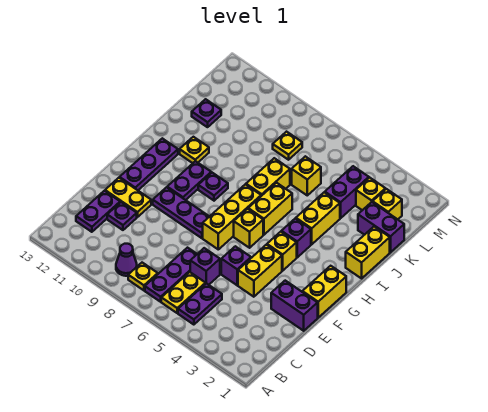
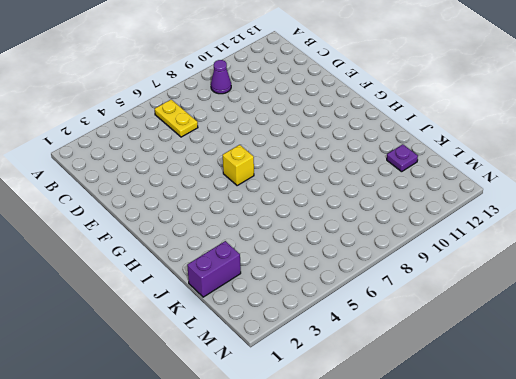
none -> purple plate B5:C5 level 1
none -> purple plate B7:D7 level 1
none -> yellow plate B8 level 1
none -> purple plate C12:D12 level 1

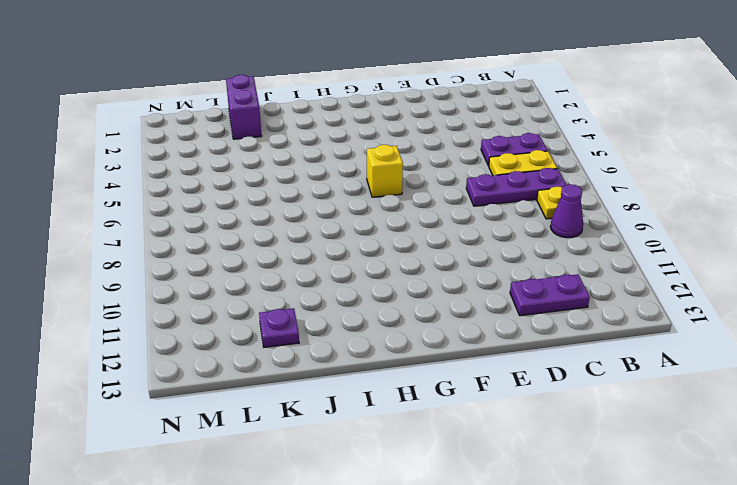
none -> purple brick D6 level 1
none -> purple plate D11 level 1
none -> purple brick E1:E2 level 1
none -> yellow brick E4:F4 level 1

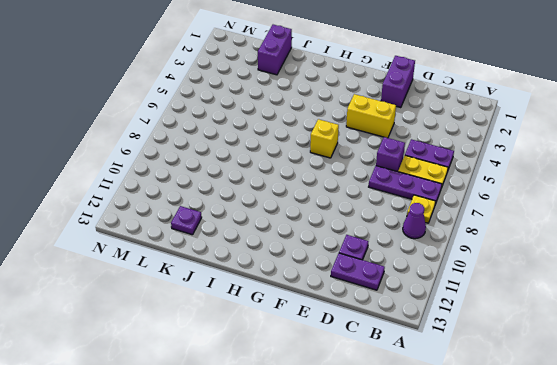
none -> purple brick E5 level 1
none -> yellow plate E11:E12 level 1
none -> yellow brick F1:G1 level 1
none -> yellow brick F7:H7 level 1

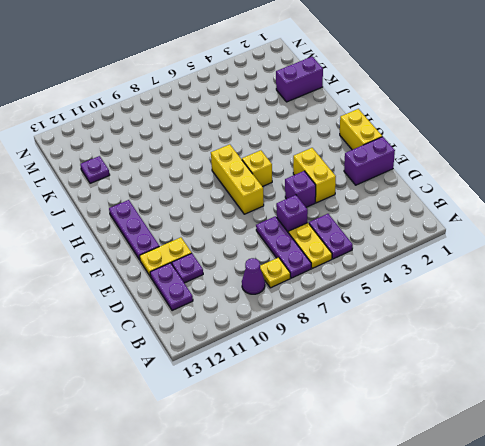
none -> purple plate F8:F10 level 1
none -> yellow brick G4 level 1
none -> purple plate G10:H10 level 1
none -> purple brick H4 level 1

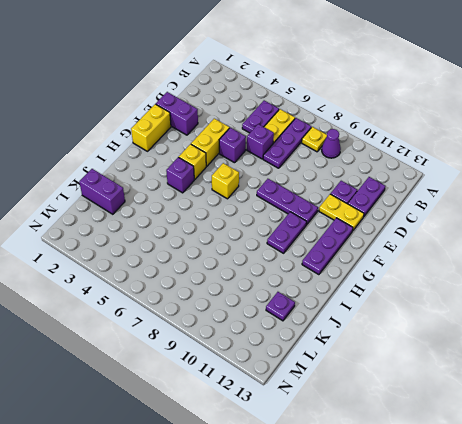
none -> yellow brick F7:H7 level 1
none -> yellow brick H6:I6 level 1
none -> purple plate H9 level 1
none -> yellow brick I1:J1 level 1

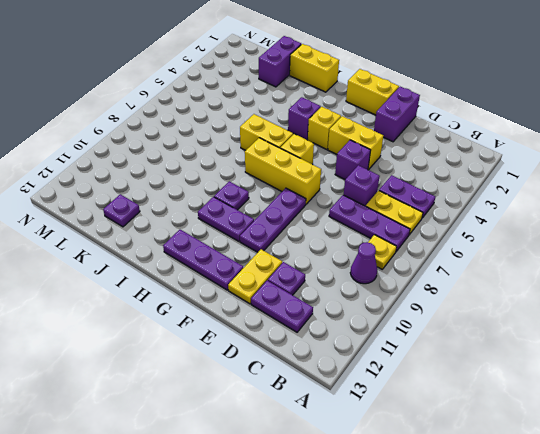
none -> yellow brick I4:J4 level 1
none -> yellow brick I7:J7 level 1
none -> yellow plate I11 level 1
none -> purple brick K4:L4 level 1

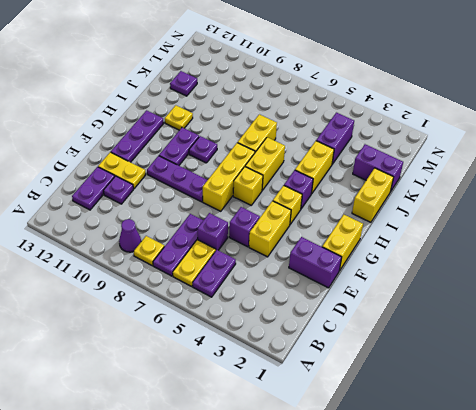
none -> yellow brick K6 level 1
none -> yellow brick L2 level 1
none -> yellow brick L3 level 1
none -> yellow plate L8 level 1

